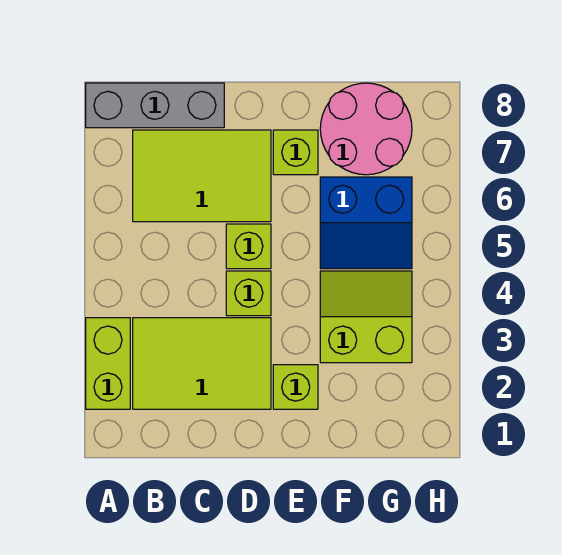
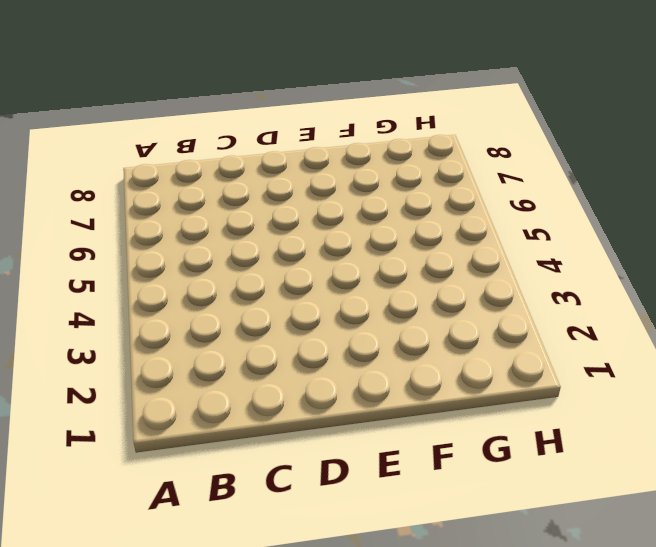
none -> lime brick A2:A3 level 1
none -> grey brick A8:C8 level 1

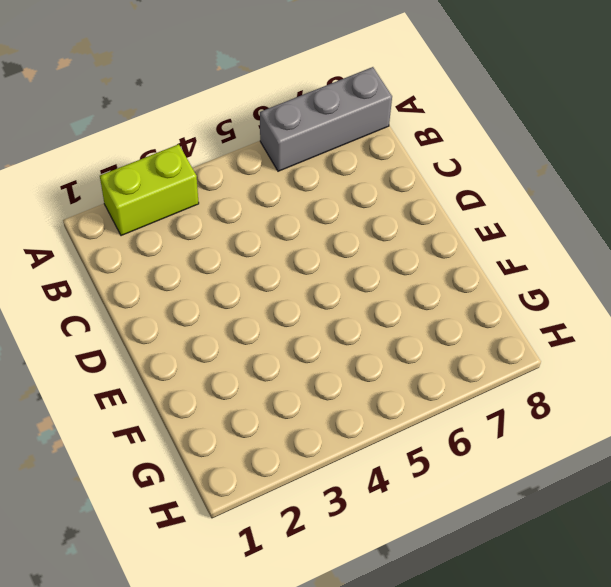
grey brick A6:A8 level 1 -> grey brick A8:C8 level 1
none -> lime tile B2:D3 level 1
none -> lime tile B6:D7 level 1

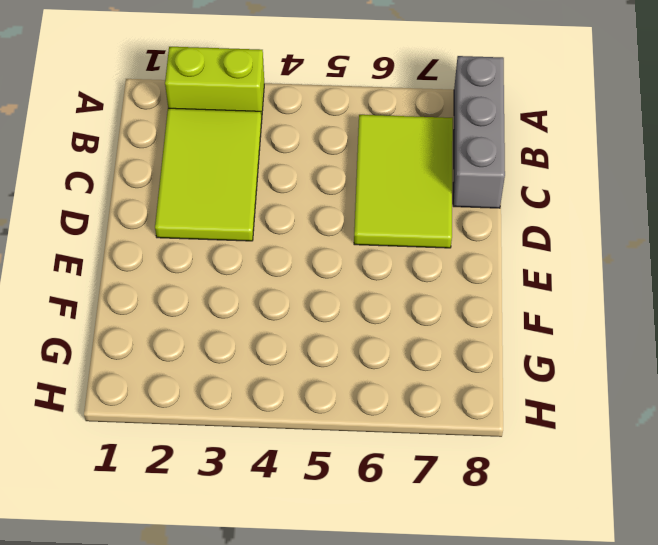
none -> lime brick D4 level 1
none -> lime brick D5 level 1

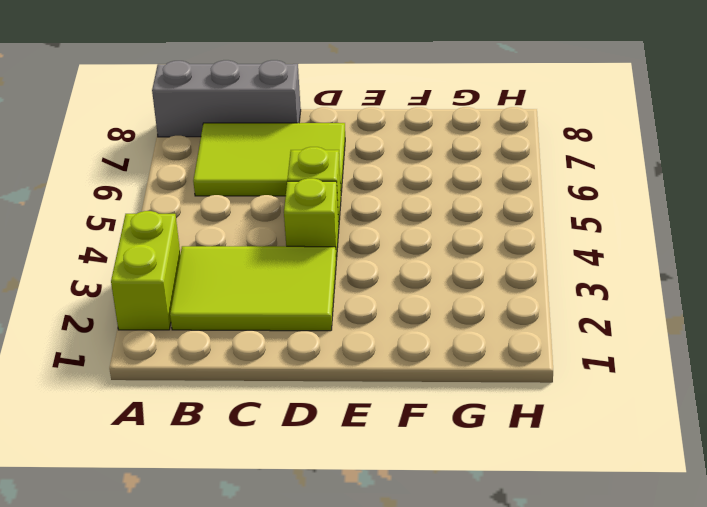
none -> lime brick E2 level 1
none -> lime brick E7 level 1

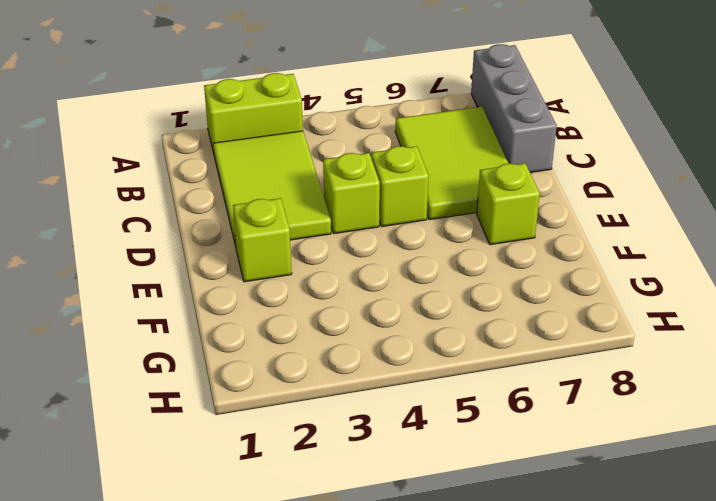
none -> lime slope F3:G4 level 1 top 3
none -> blue slope F5:G6 level 1 top 6

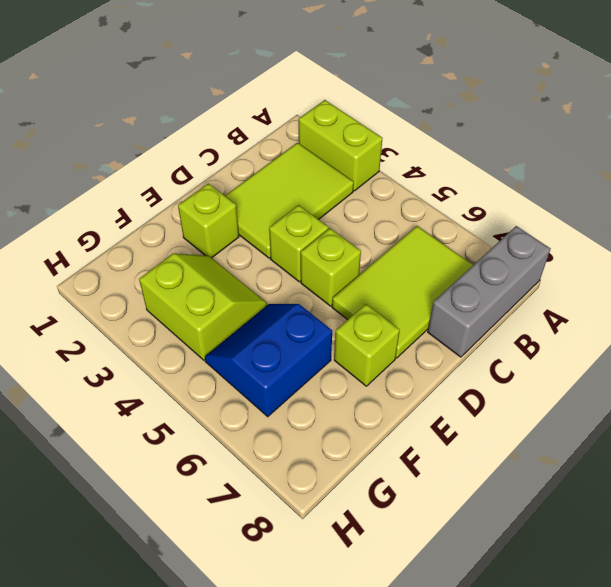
lime slope F3:G4 level 1 top G -> lime slope F3:G4 level 1 top 3
none -> pink round brick F7:G8 level 1

